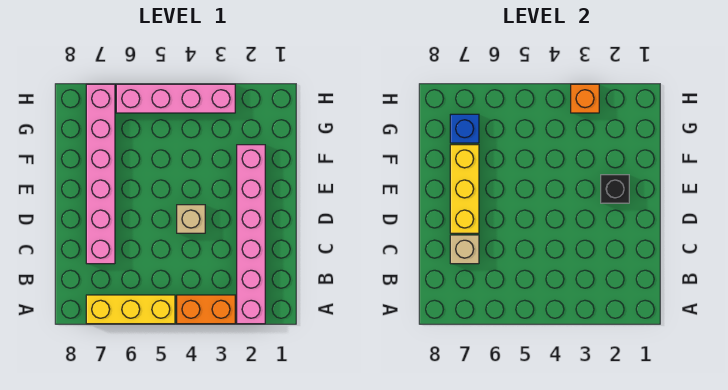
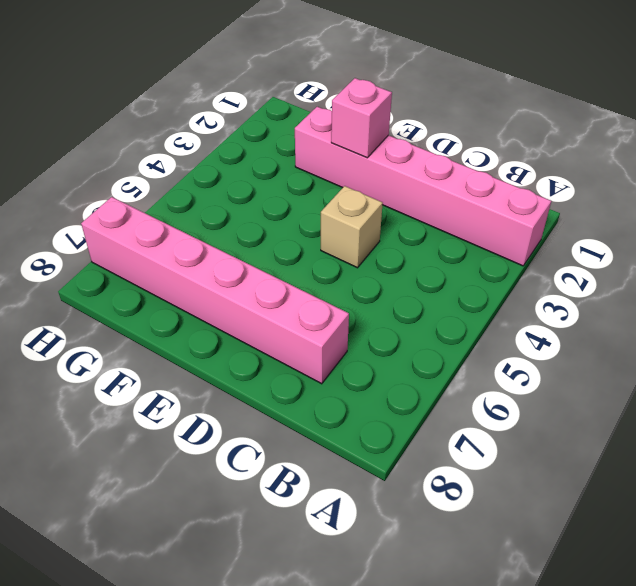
pink brick E2 level 2 -> black brick E2 level 2
none -> orange brick A3:A4 level 1
none -> yellow brick A5:A7 level 1

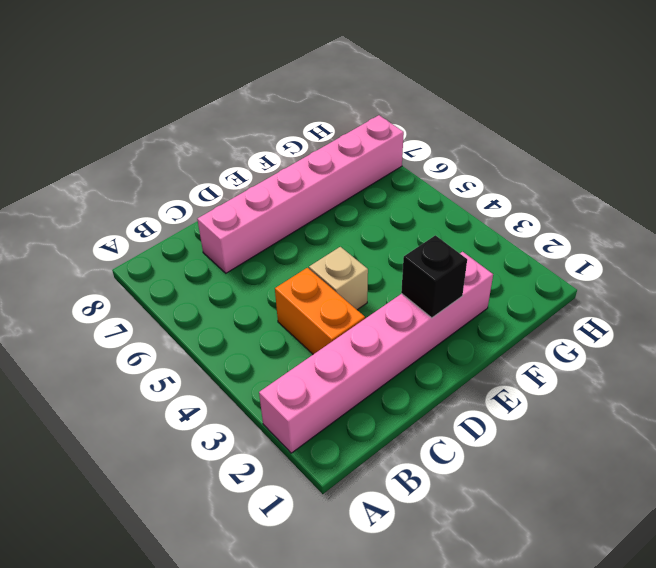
orange brick C3:C4 level 1 -> orange brick A3:A4 level 1
none -> yellow brick A5:A7 level 1
none -> pink brick H3:H6 level 1

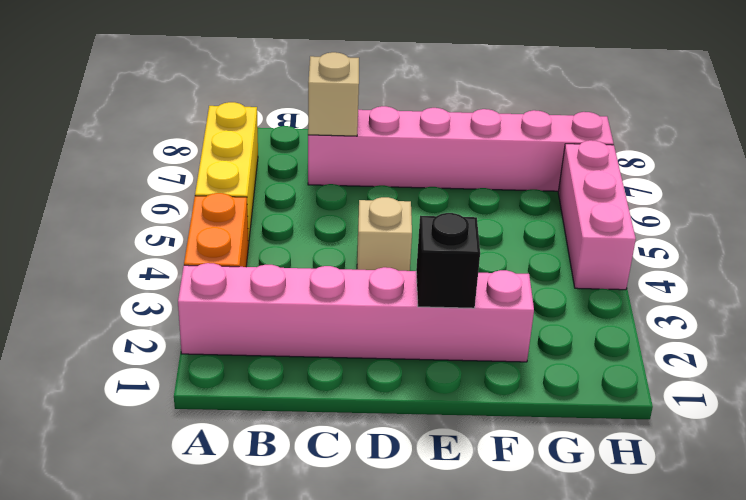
pink brick H4:H6 level 1 -> pink brick H3:H6 level 1
none -> yellow brick D7:F7 level 2
none -> blue brick G7 level 2

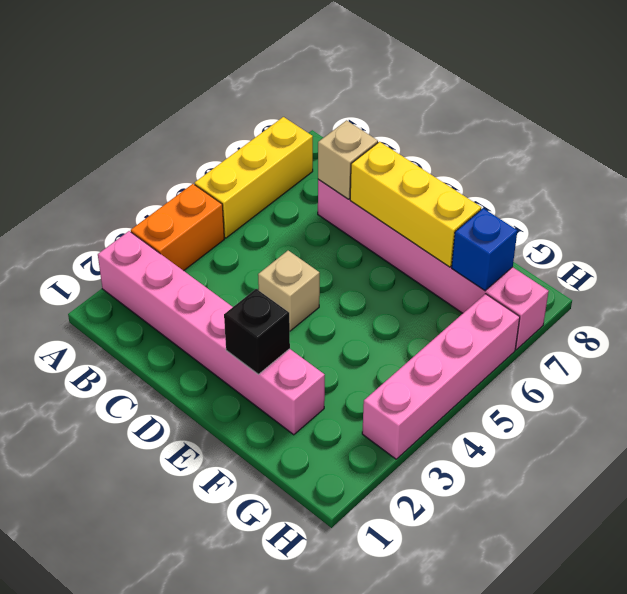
none -> orange brick H3 level 2

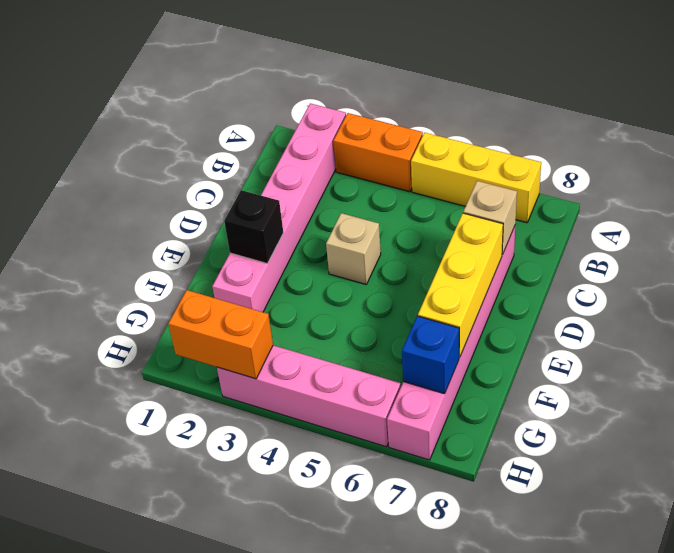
orange brick H2:H3 level 2 -> orange brick H3 level 2

